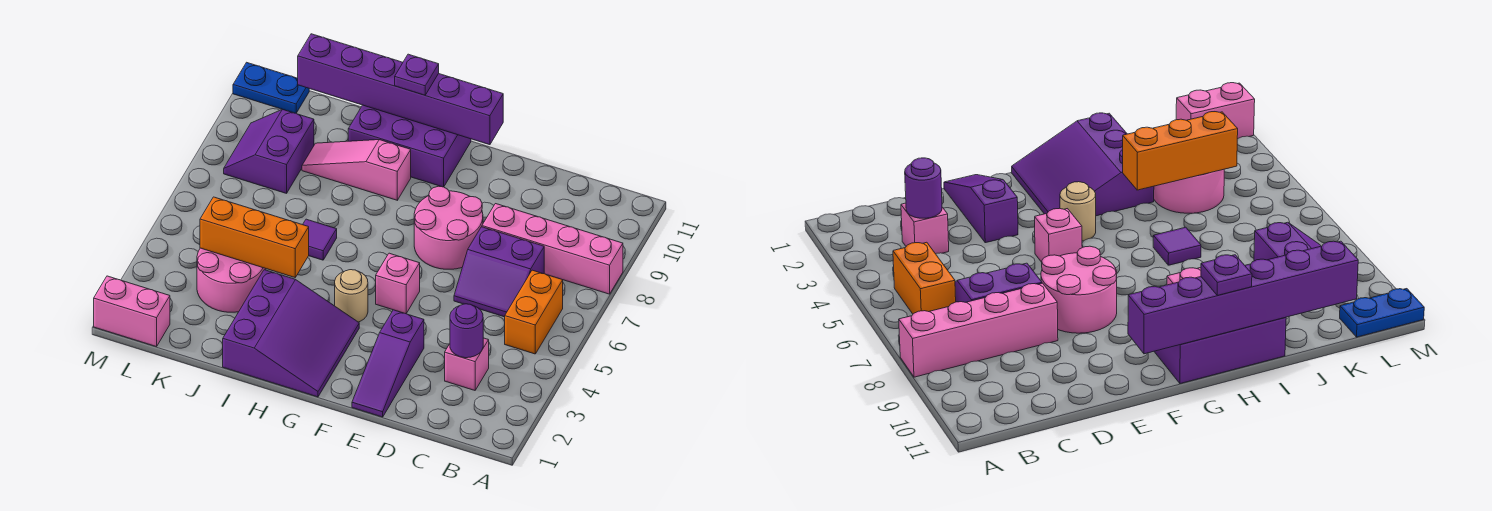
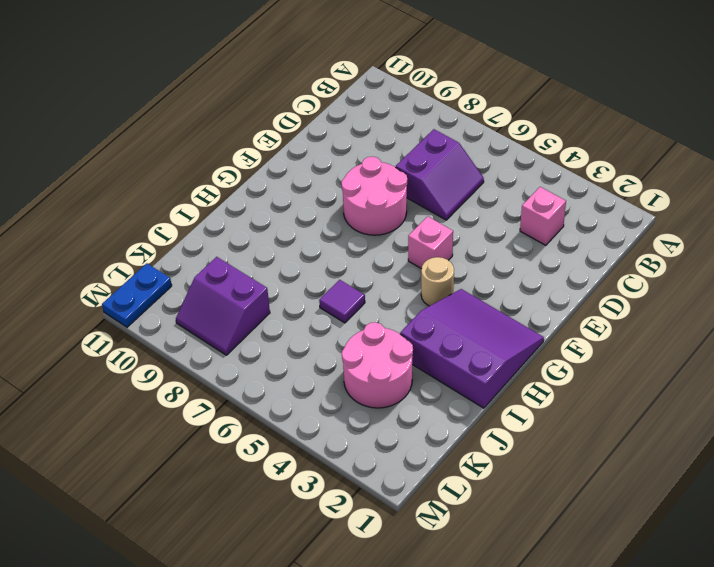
none -> pink brick A8:D8 level 1
none -> orange brick B5:B6 level 1
none -> purple slope E1:E3 level 1 top 3

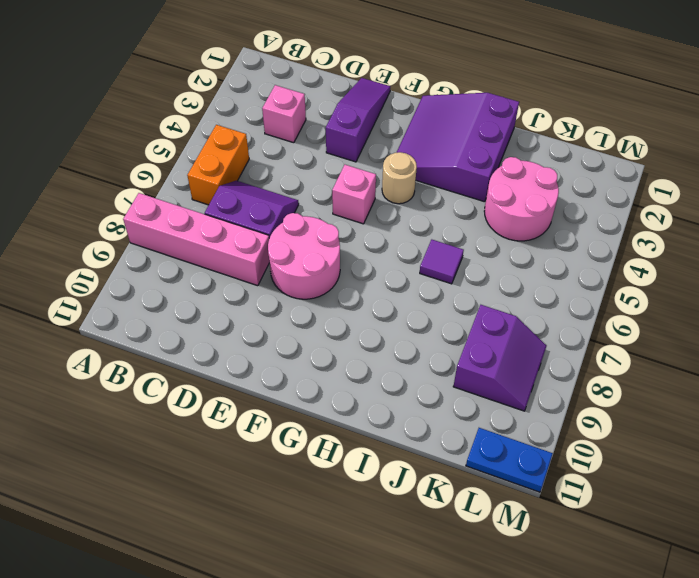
none -> purple brick G10:I11 level 1
none -> pink slope H9:J9 level 1 top H
none -> pink brick L1:M1 level 1

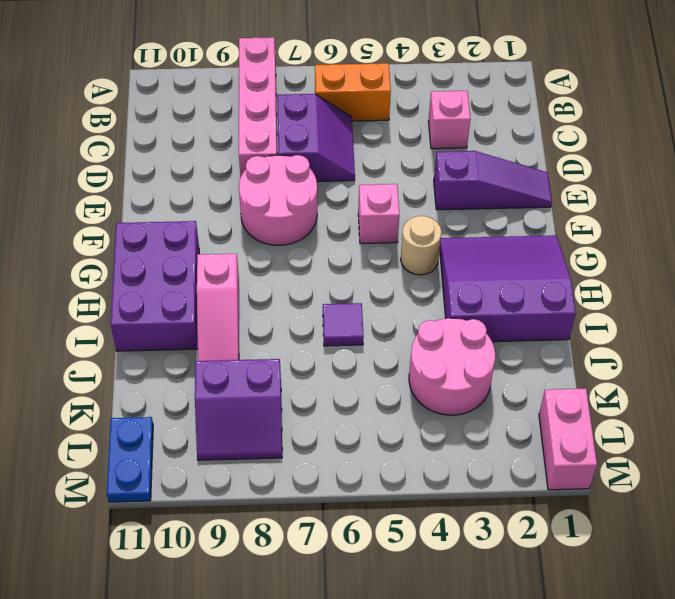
none -> purple round brick C3 level 2
none -> purple brick F11:K11 level 2
none -> orange brick I4:K4 level 2

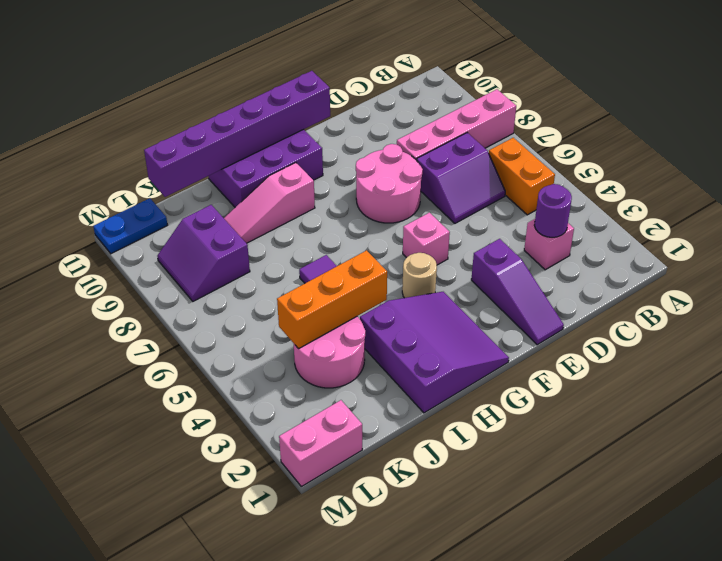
none -> purple plate H11 level 3

